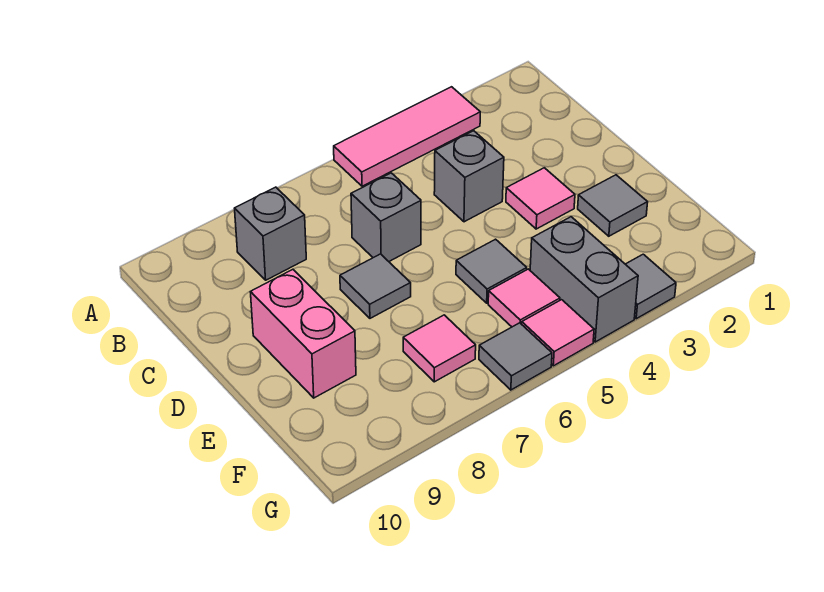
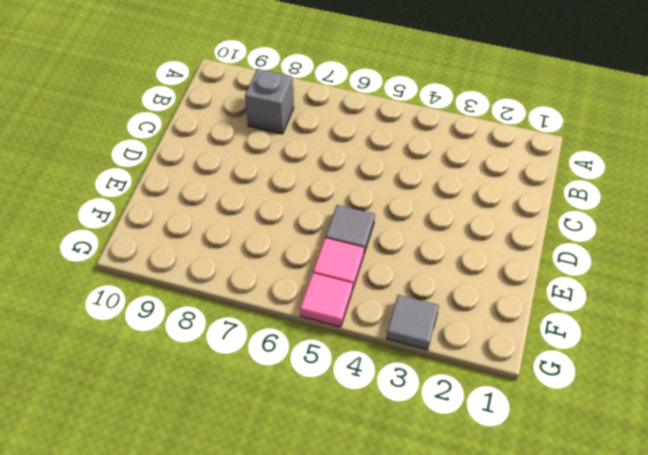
none -> pink tile A3:A5 level 1
none -> grey brick C4 level 1
none -> grey brick C6 level 1

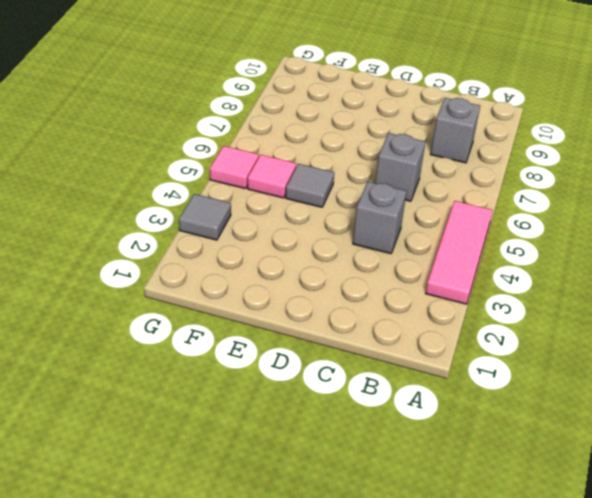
none -> pink tile D3 level 1
none -> grey tile D7 level 1
none -> pink brick D9:E9 level 1

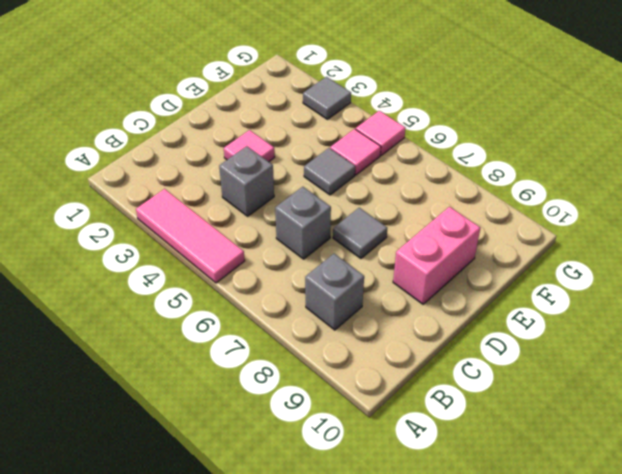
none -> grey tile E2 level 1
none -> grey brick F4:G4 level 1
none -> pink tile F7 level 1

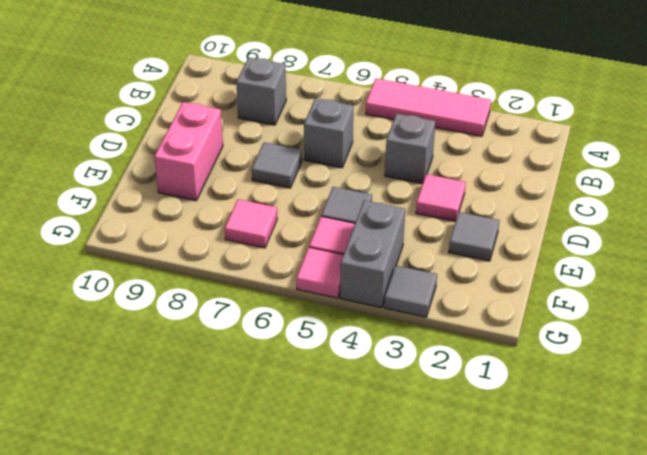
none -> grey tile G6 level 1

